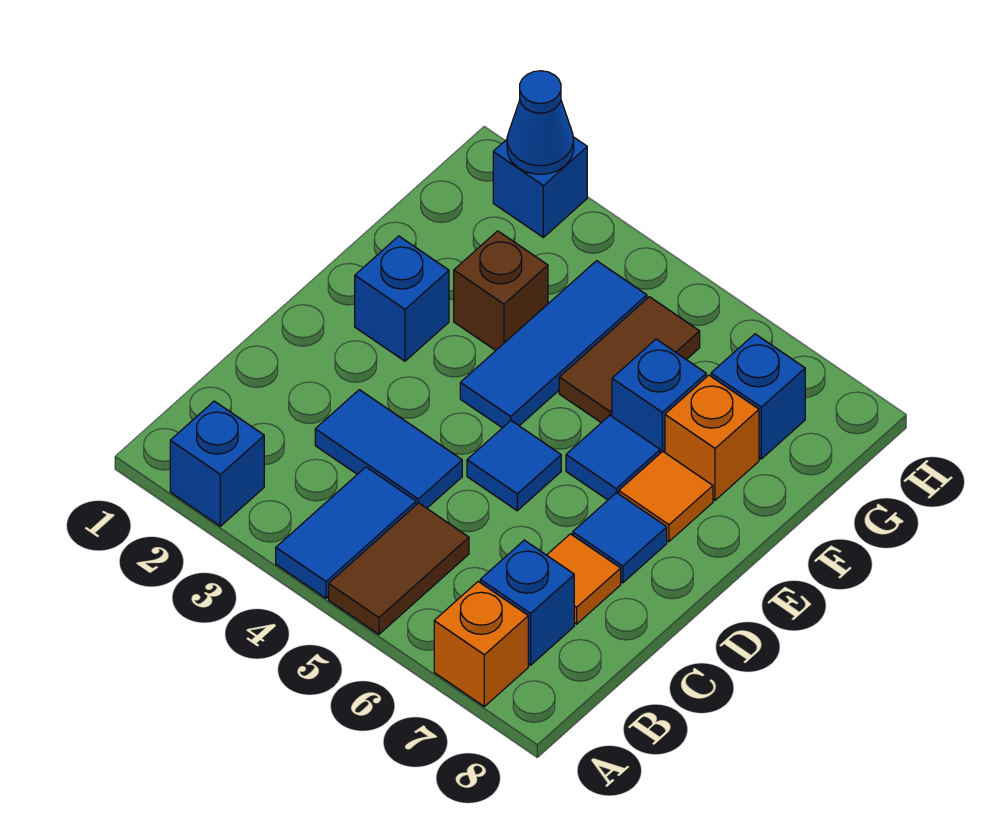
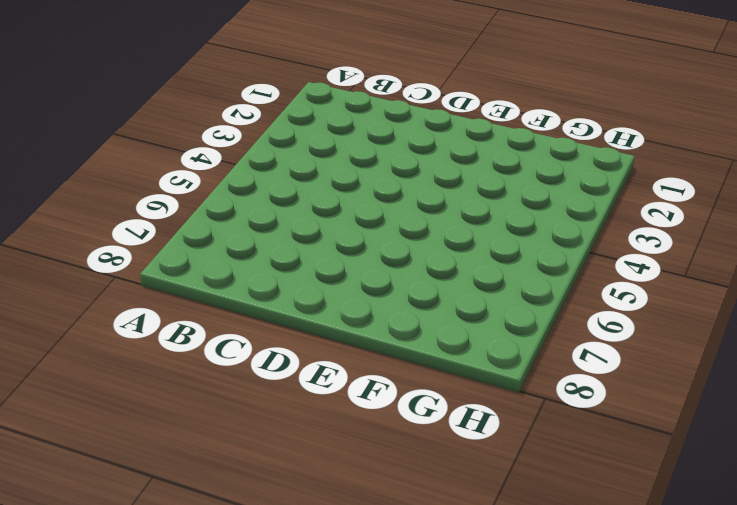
none -> blue brick A2 level 1
none -> blue tile A4:B4 level 1
none -> brown tile A5:B5 level 1

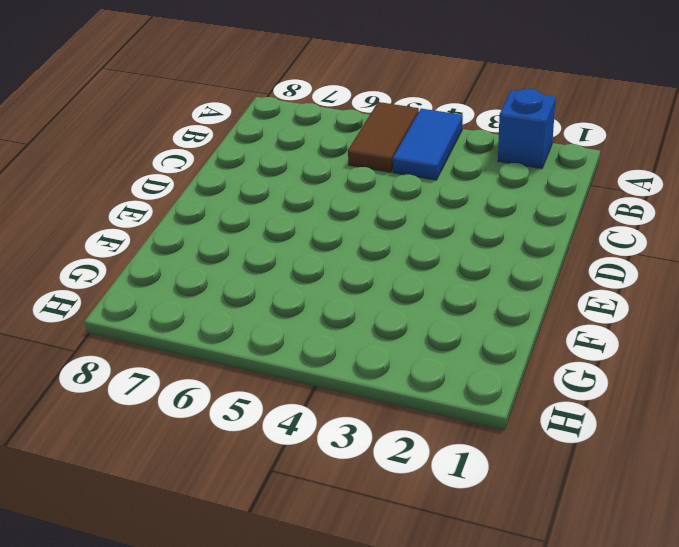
none -> orange brick A7 level 1
none -> blue brick B7 level 1
none -> blue tile C3:C4 level 1

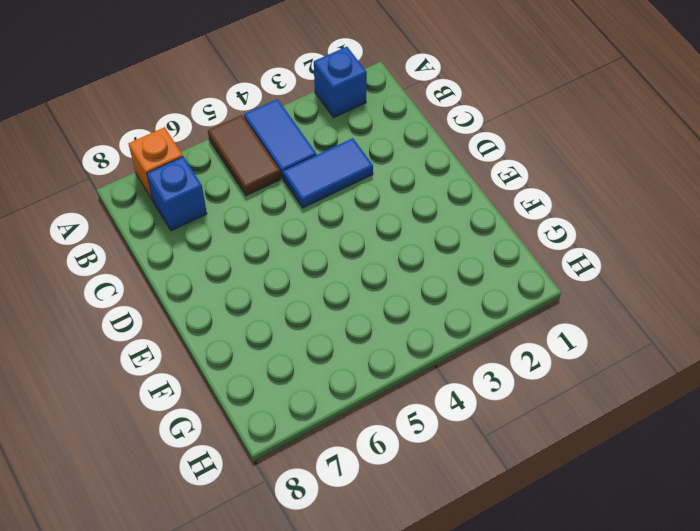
none -> orange tile C7 level 1
none -> blue tile D5 level 1
none -> blue tile D7 level 1

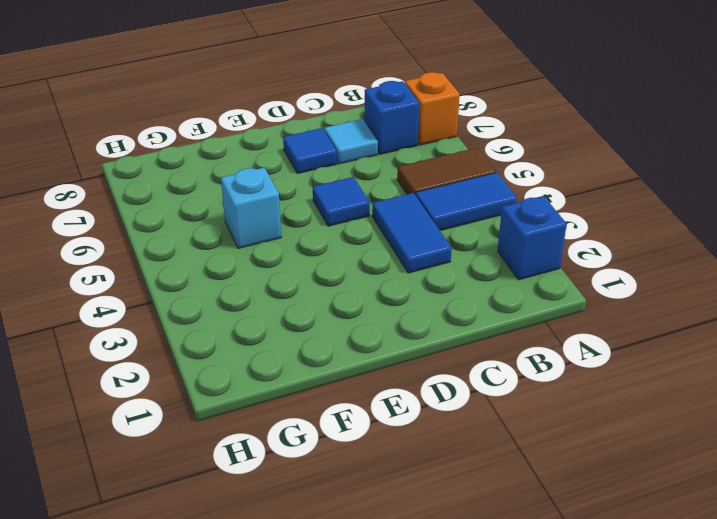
cyan tile C7 level 1 -> orange tile C7 level 1
cyan brick F5 level 1 -> brown tile F5:G5 level 1
none -> blue brick E2 level 1
none -> blue tile E4:G4 level 1
none -> blue tile E6 level 1

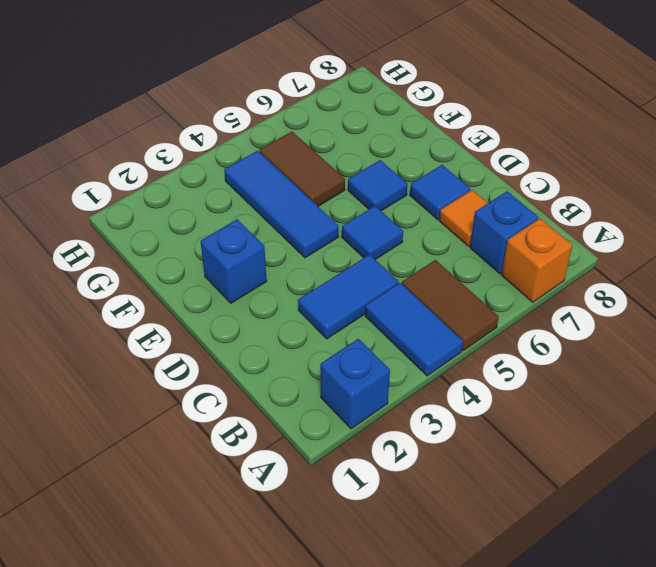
none -> orange tile E7 level 1
none -> brown brick F3 level 1
none -> blue brick F6 level 1

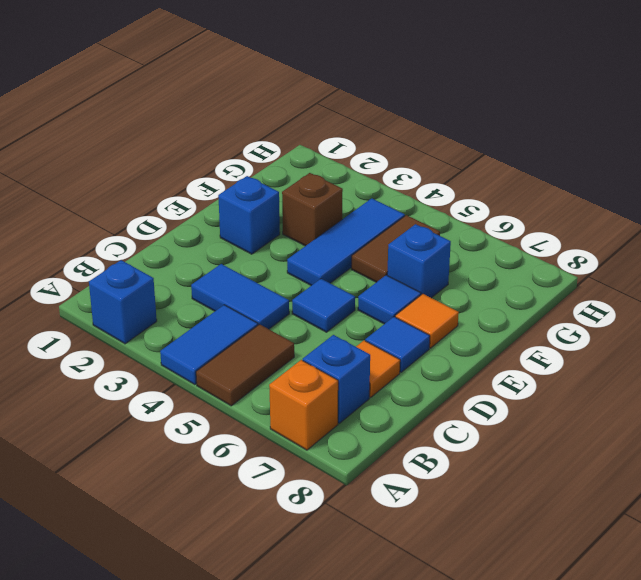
none -> orange brick F7 level 1
none -> blue brick G7 level 1
none -> blue brick H2 level 1

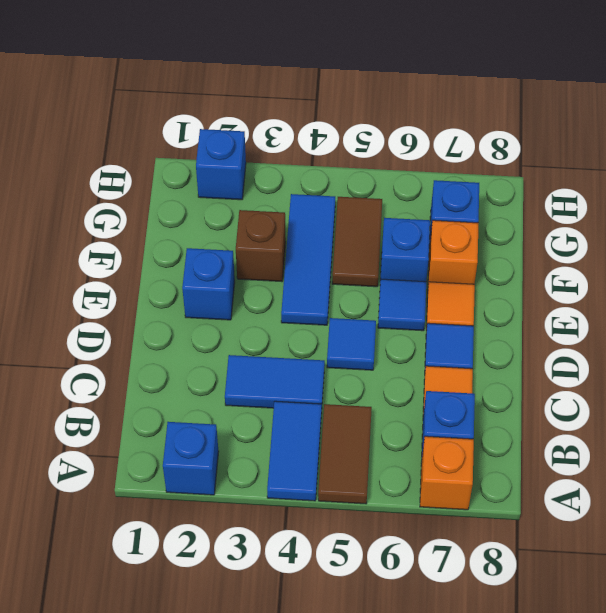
none -> blue cone H2 level 2

